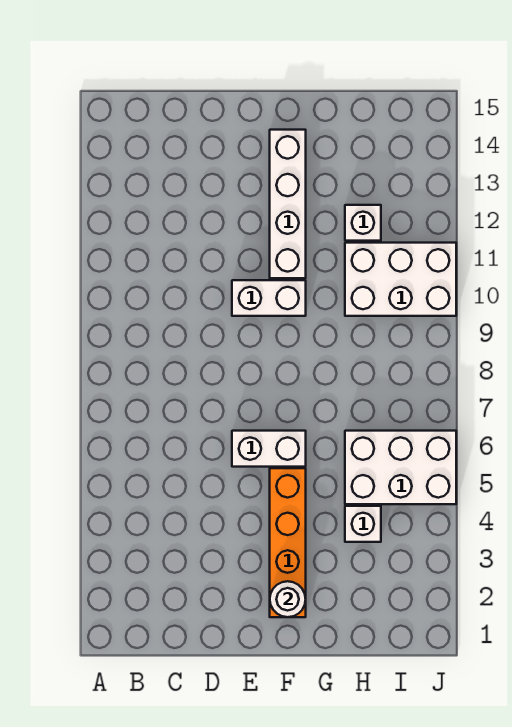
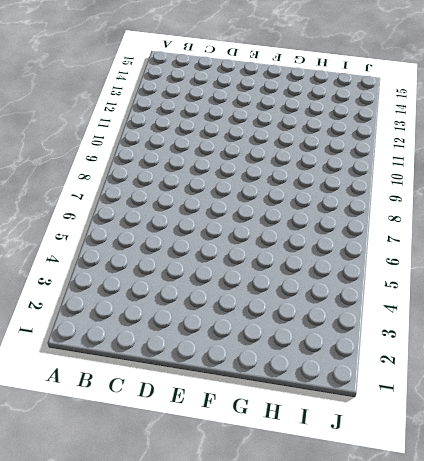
none -> white brick E6:F6 level 1
none -> white brick E10:F10 level 1

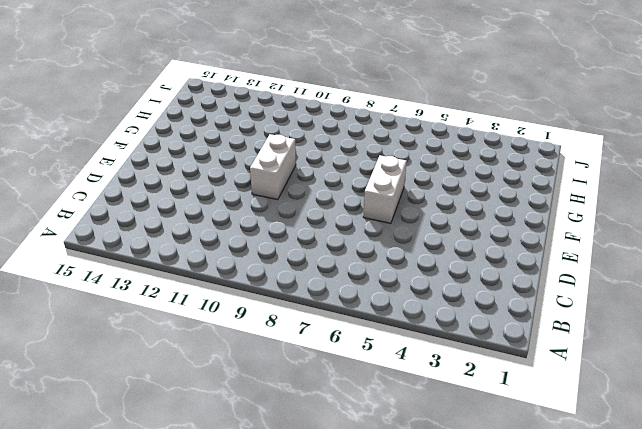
none -> orange brick F2:F5 level 1
none -> white brick F11:F14 level 1

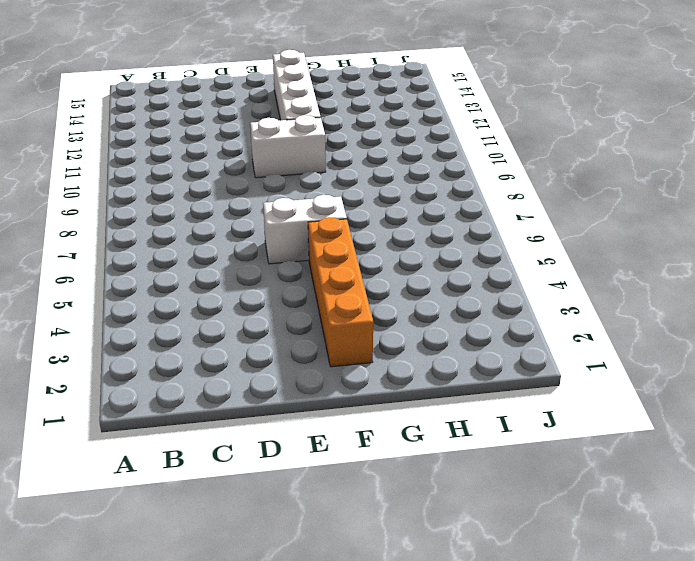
none -> white brick H4 level 1
none -> white brick H5:J6 level 1

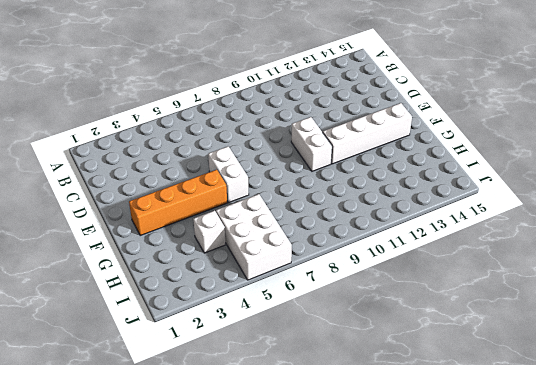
none -> white brick H10:J11 level 1
none -> white brick H12 level 1

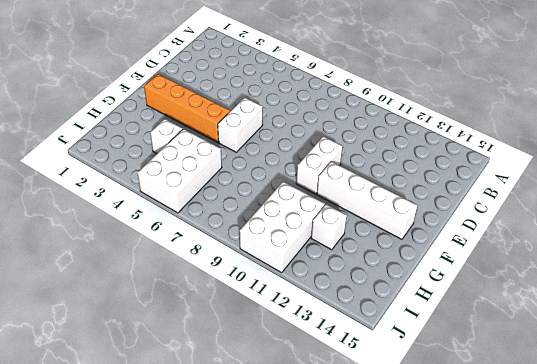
none -> white round brick F2 level 2

